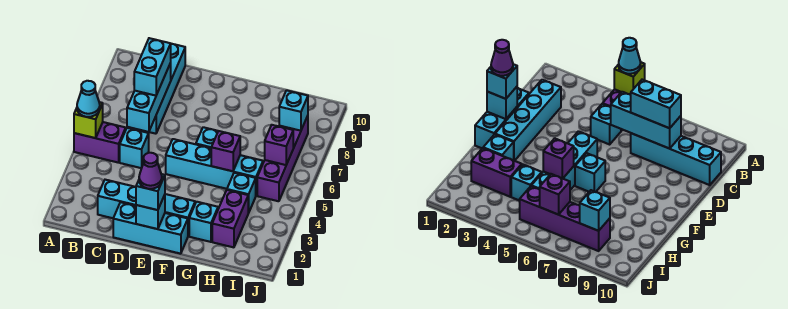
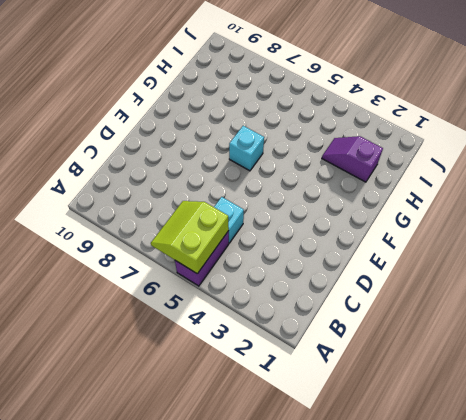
lime slope A5:B6 level 2 top 5 -> lime brick A5 level 2
purple slope H2:H3 level 1 top 2 -> purple brick H2:H3 level 1
none -> cyan brick C2:F2 level 1
none -> cyan brick C7:C10 level 1
none -> cyan brick D1:F1 level 1

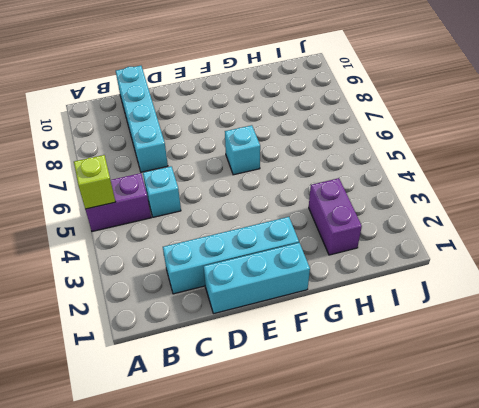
none -> cyan brick E5:H5 level 1
none -> cyan brick G2 level 1
none -> cyan brick H4 level 1

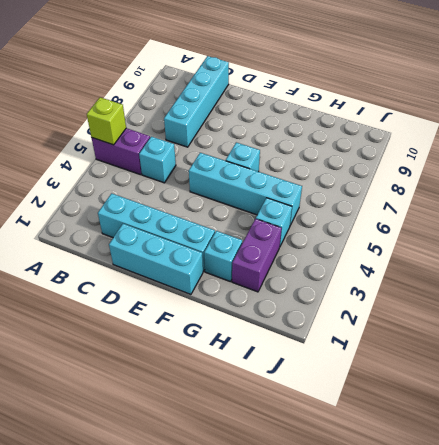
none -> purple brick I5:I8 level 1
none -> cyan brick C6:C8 level 2
none -> cyan brick E1 level 2

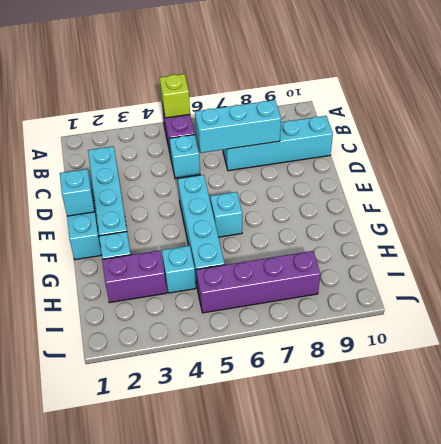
none -> purple brick G5 level 2
none -> purple brick I6 level 2
none -> cyan brick I8 level 2

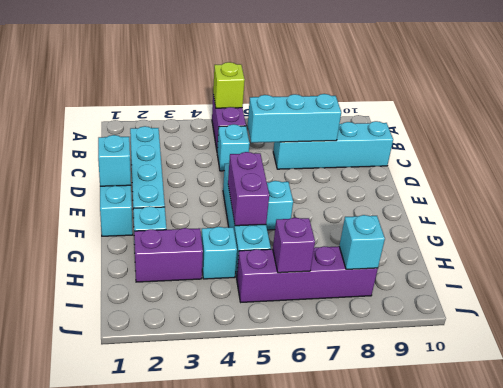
purple brick F5:G5 level 2 -> purple brick G5 level 2
none -> cyan cone A5 level 3
none -> cyan brick C7:C8 level 3
none -> cyan brick E1 level 3

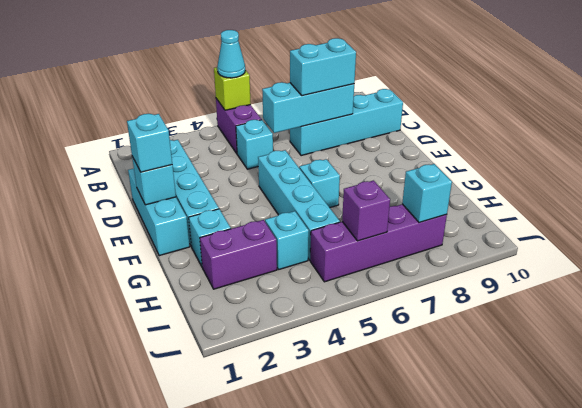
none -> purple brick G5 level 2
none -> purple cone E1 level 4

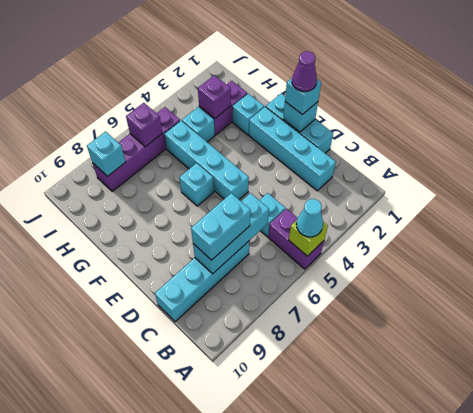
purple brick H3 level 2 -> purple brick G5 level 2

